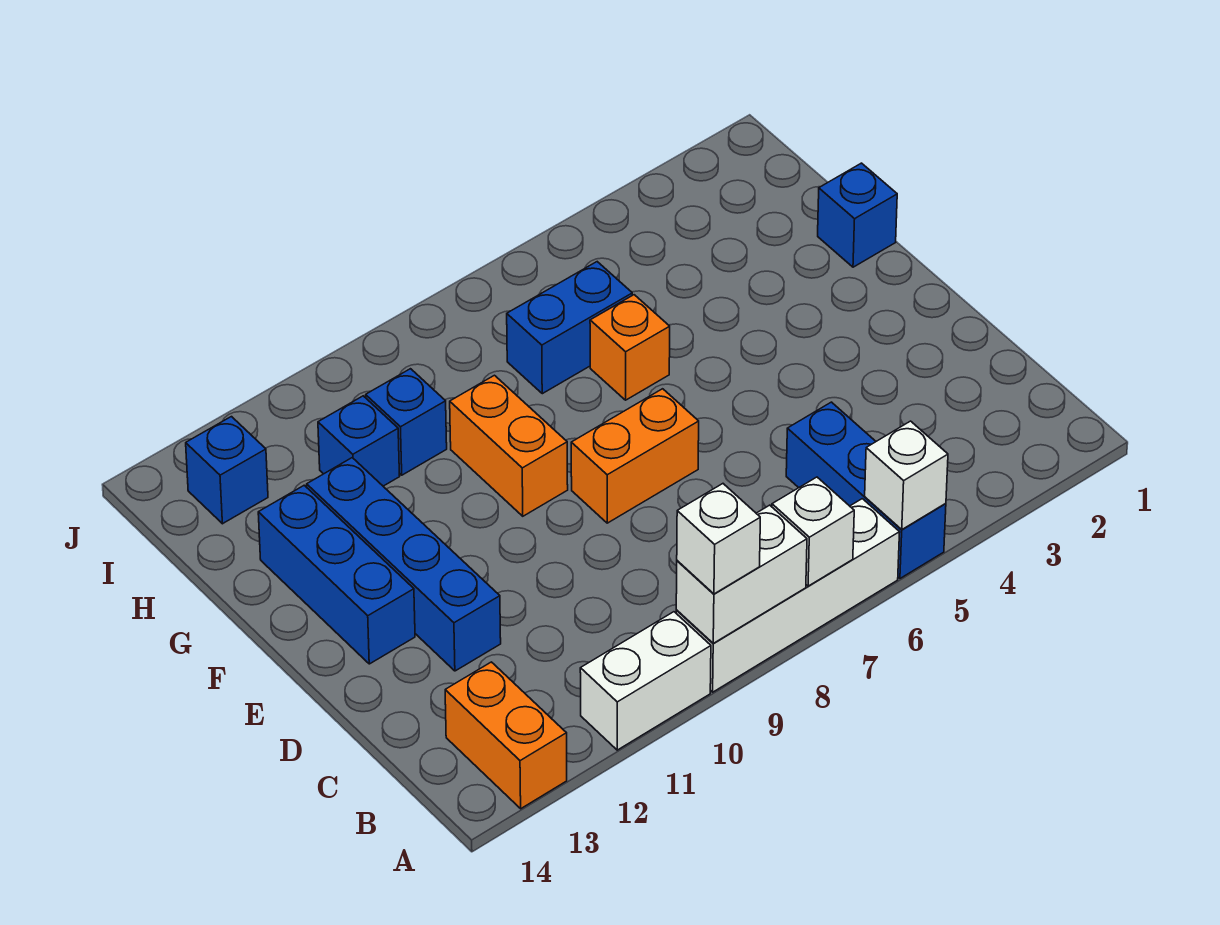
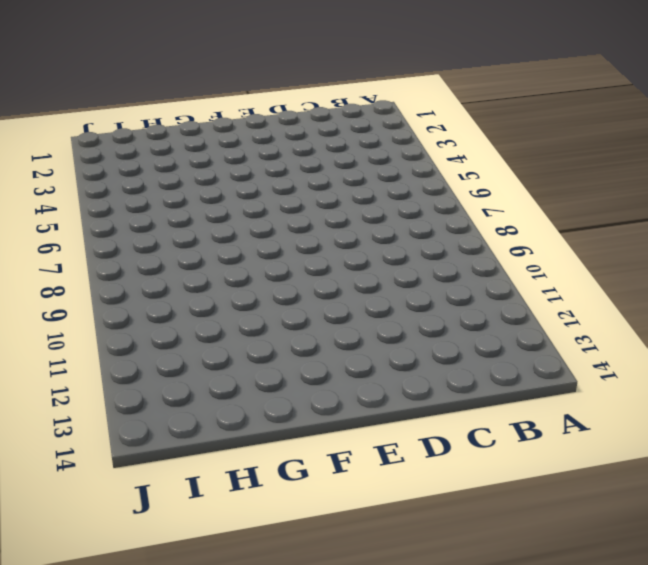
none -> blue brick A5:C5 level 1
none -> white brick A6:A9 level 1
none -> white brick A10:A11 level 1

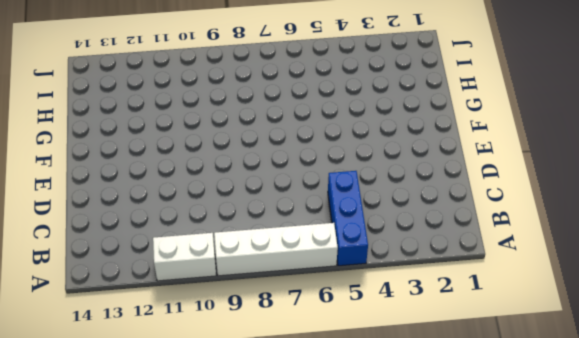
none -> orange brick A13:B13 level 1
none -> blue brick D12:G12 level 1
none -> orange brick E7:E8 level 1

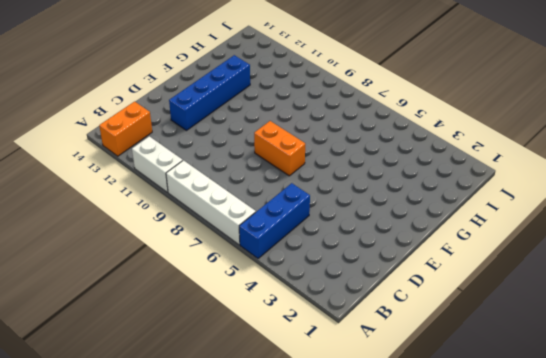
none -> blue brick E13:G13 level 1
none -> orange brick F9:G9 level 1
none -> blue brick G1 level 1

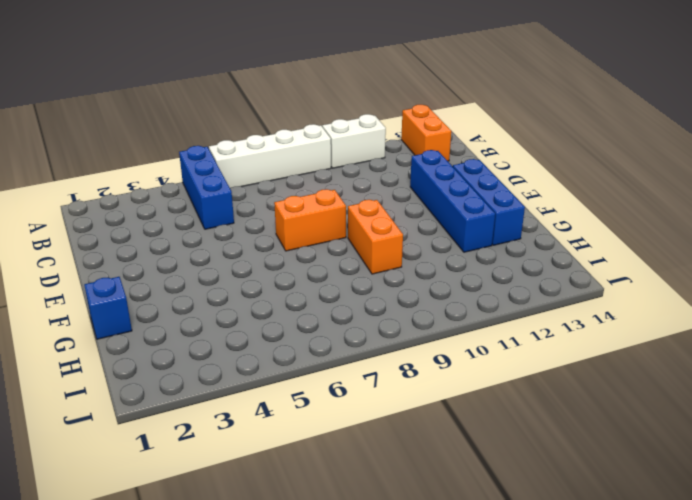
none -> orange brick G6 level 1
none -> blue brick H6:H7 level 1
none -> blue brick H10 level 1

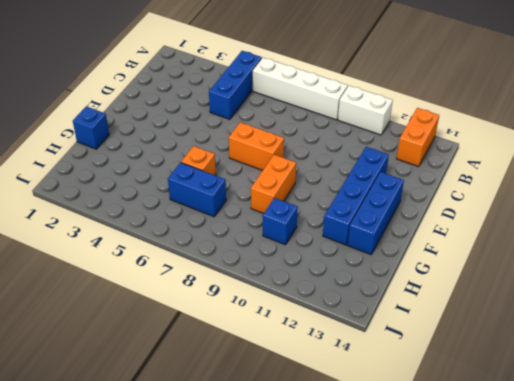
none -> blue brick H11 level 1
none -> blue brick I13 level 1
none -> white brick A5 level 2

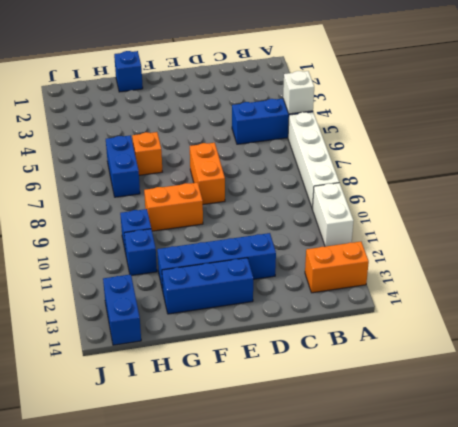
blue brick I13:I14 level 1 -> blue brick I13 level 1
none -> white brick A7 level 2
none -> white brick A8:A9 level 2
none -> white brick A9 level 3

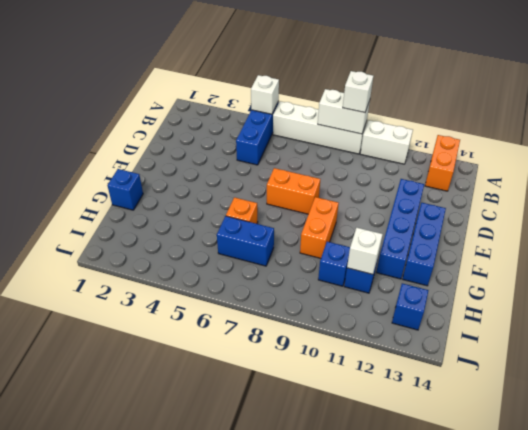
white brick H11 level 2 -> white brick A7 level 2

